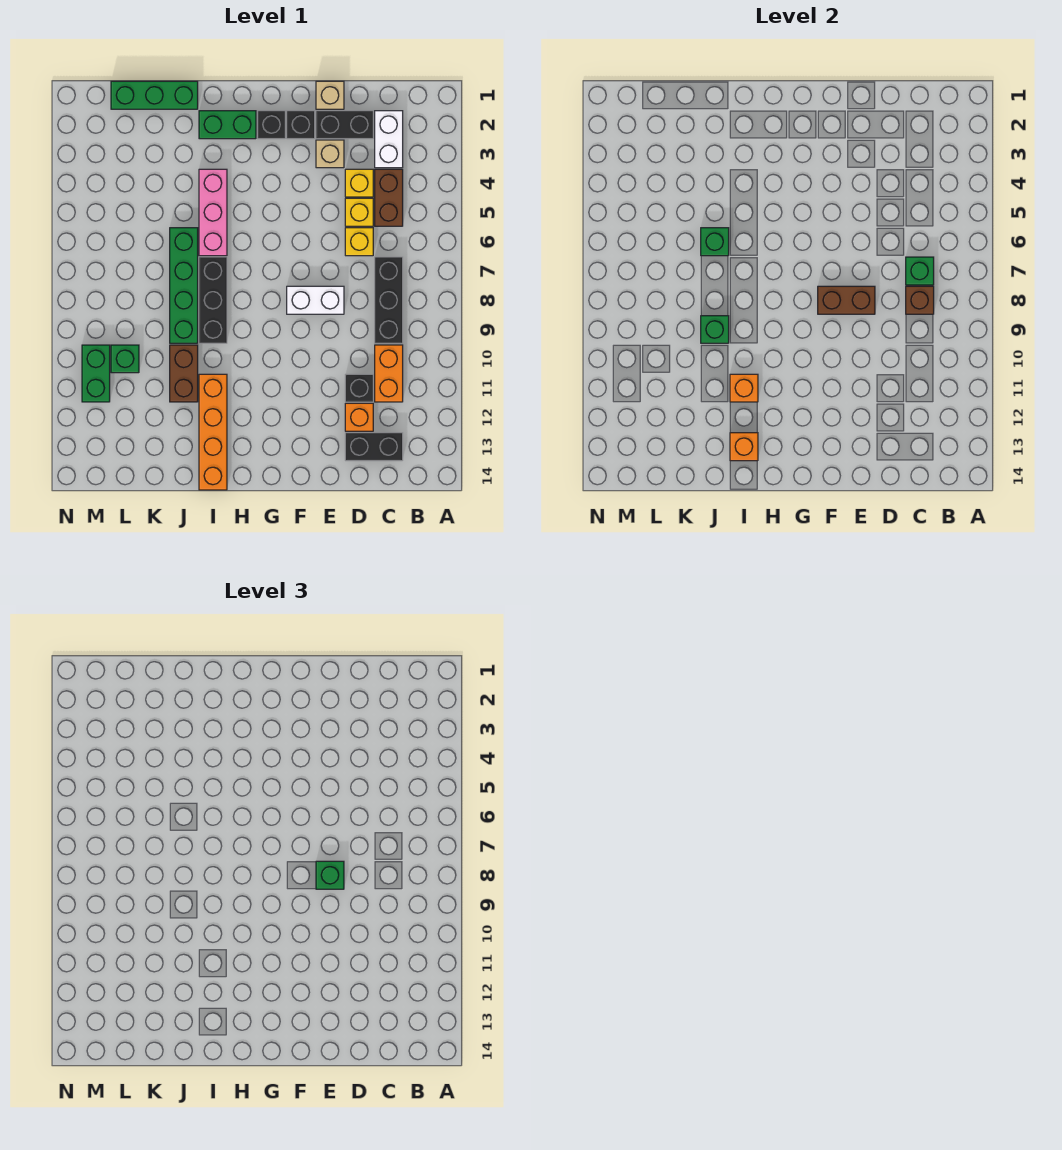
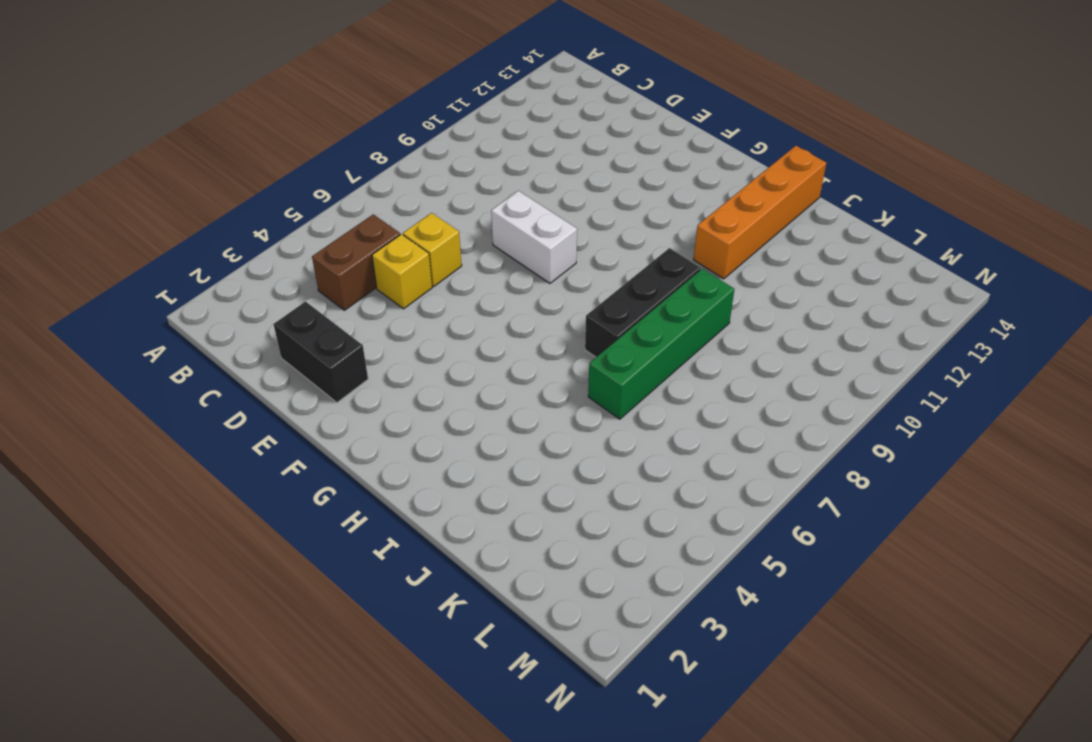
none -> white brick C2:C3 level 1
none -> black brick C7:C9 level 1
none -> orange brick C10:C11 level 1
none -> black brick C13:D13 level 1

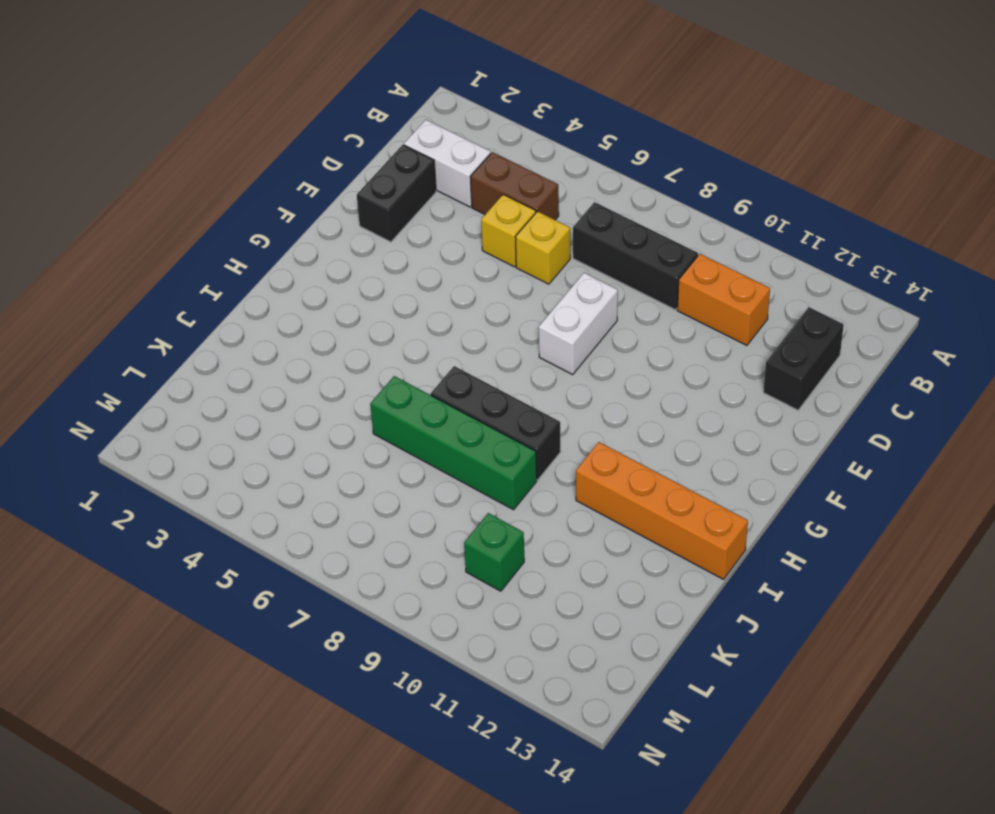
none -> yellow brick D4 level 1
none -> black brick D11 level 1
none -> orange brick D12 level 1
none -> tan brick E1 level 1

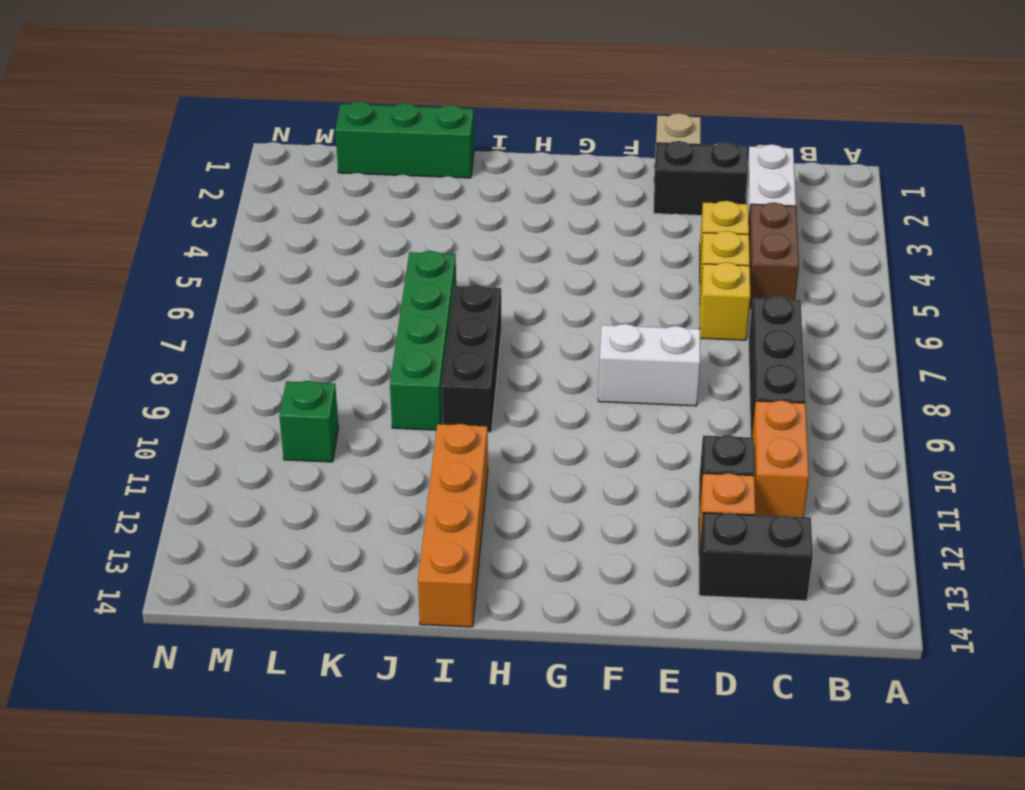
none -> tan brick E3 level 1
none -> black brick F2 level 1
none -> black brick G2 level 1
none -> green brick H2:I2 level 1

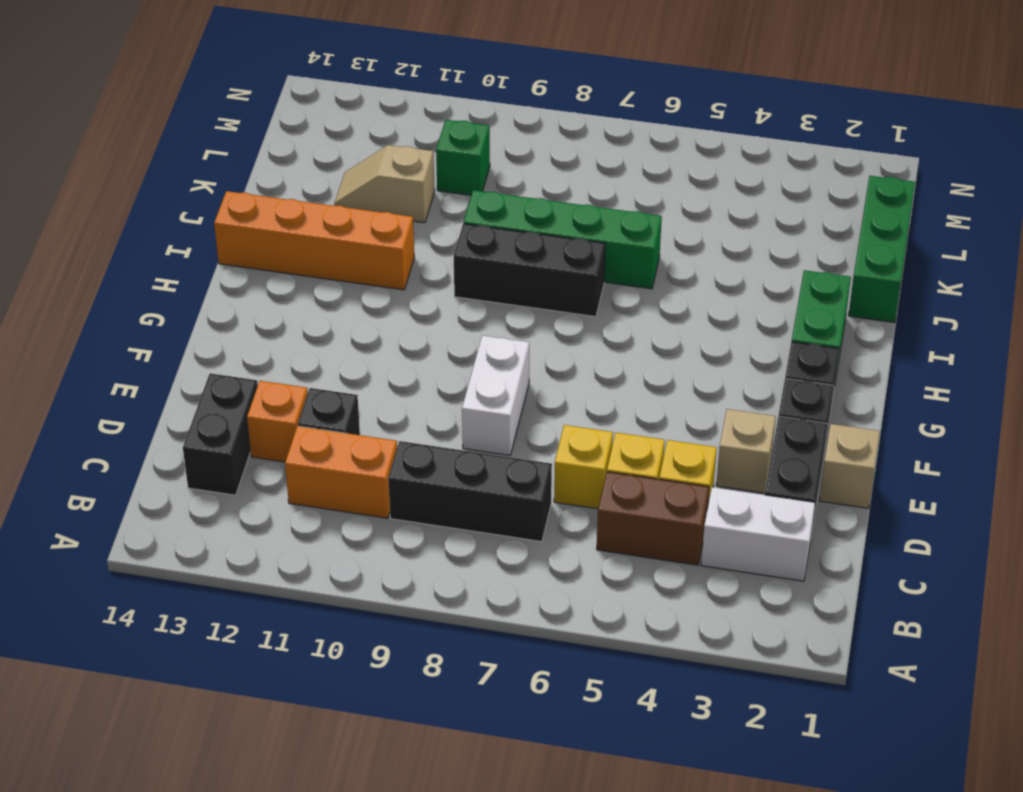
tan slope K11:K12 level 1 top 11 -> none
none -> pink brick I4:I6 level 1
none -> brown brick J10:J11 level 1
none -> green brick M10:M11 level 1
none -> green brick C7 level 2

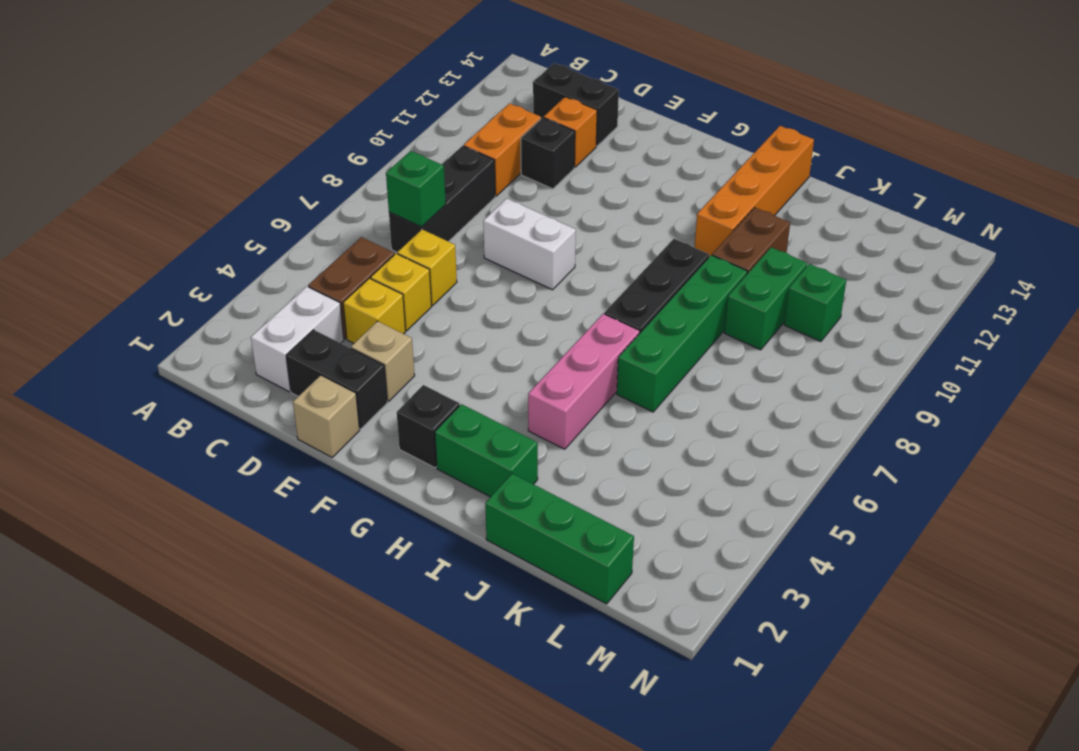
green brick K9:K10 level 1 -> green brick M10:M11 level 1
none -> black brick F2 level 1
none -> brown brick C8 level 2
none -> brown brick E8:F8 level 2
none -> orange brick I11 level 2

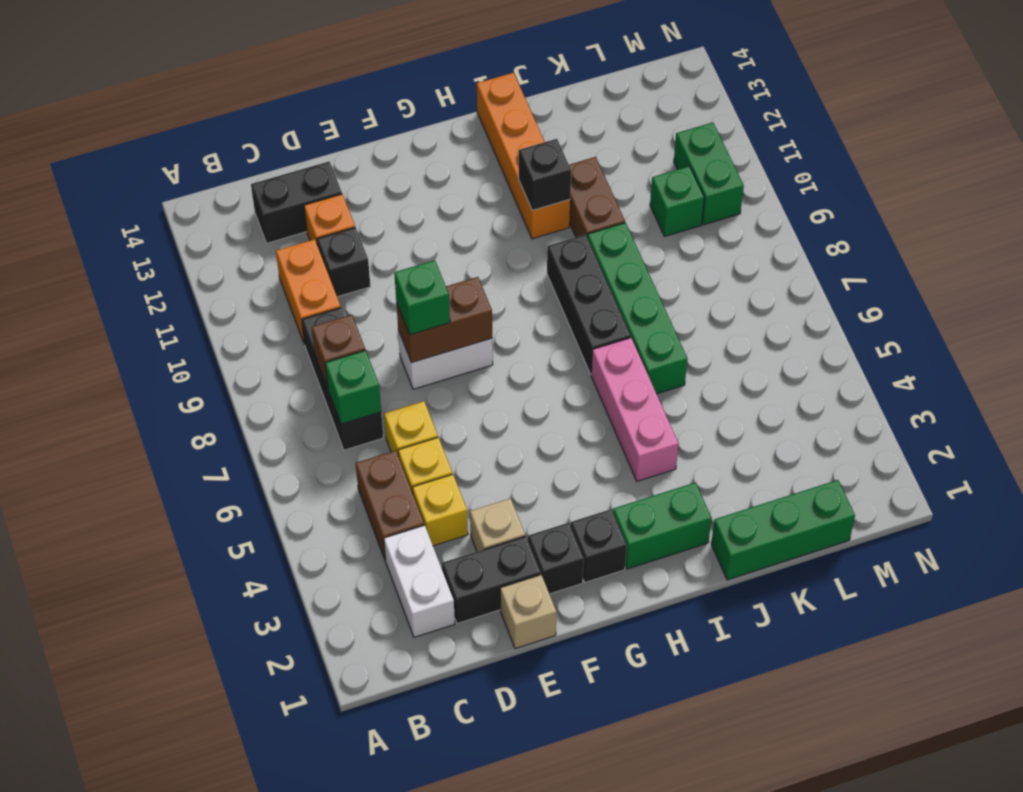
black brick I11 level 2 -> orange brick I11 level 2
none -> orange brick I13 level 2
none -> green brick J6 level 2
none -> green brick J9 level 2

